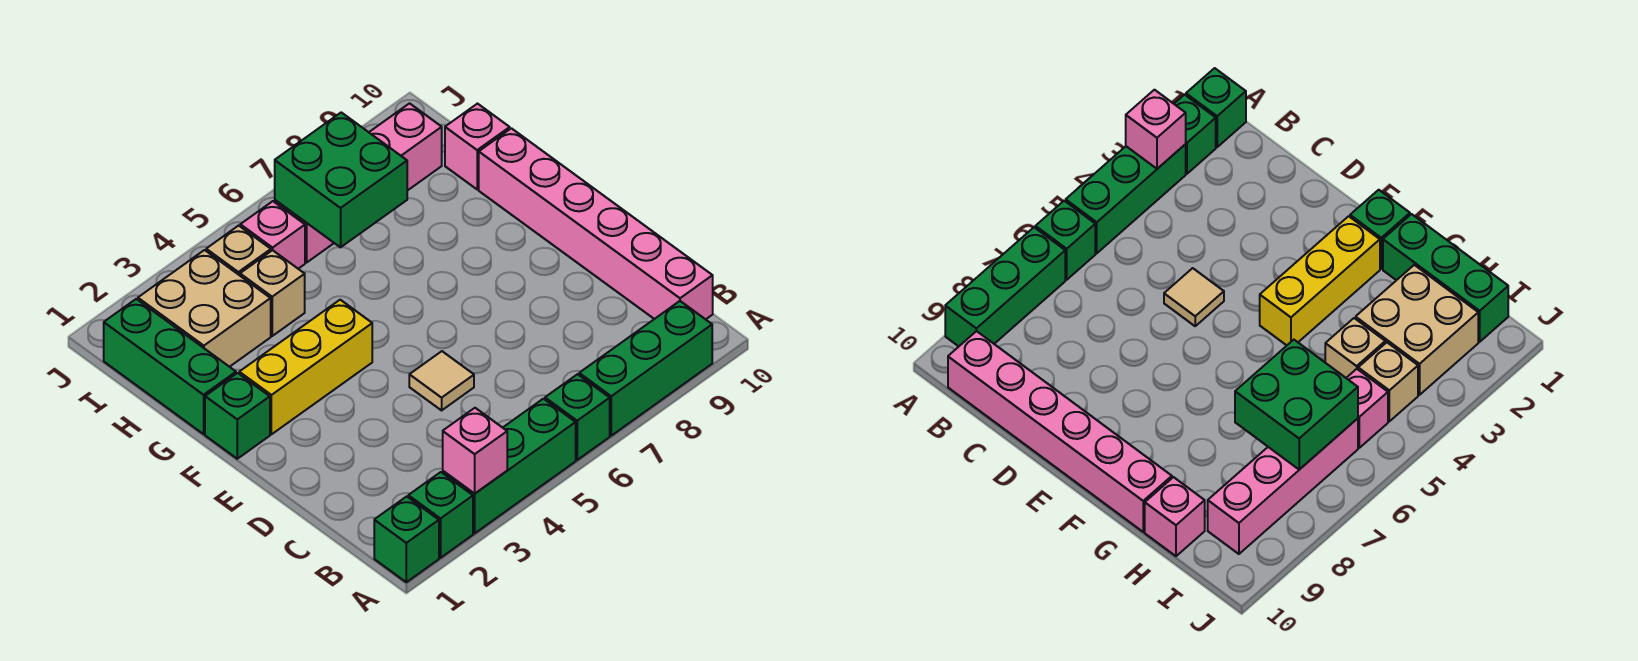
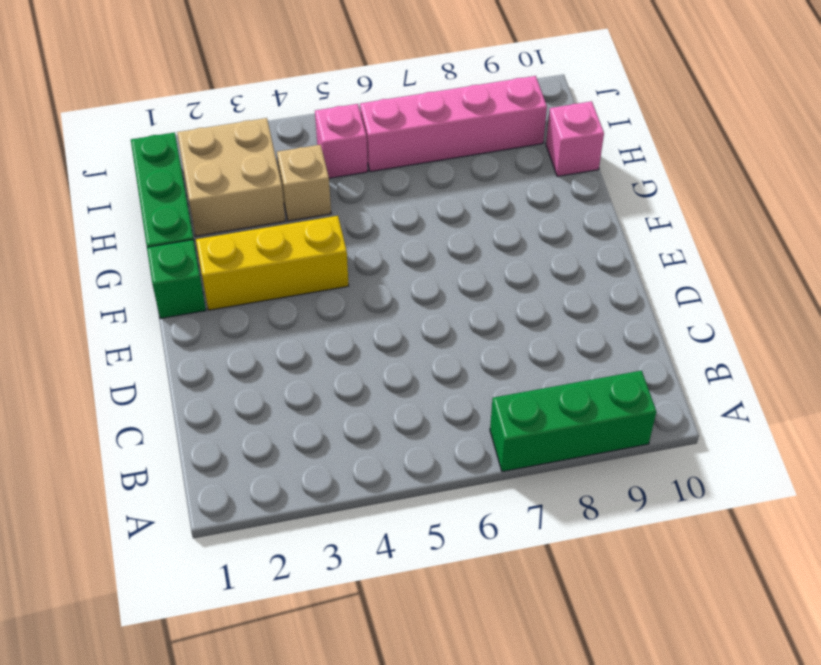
none -> green brick A1 level 1
none -> green brick A2 level 1
none -> green brick A3:A5 level 1

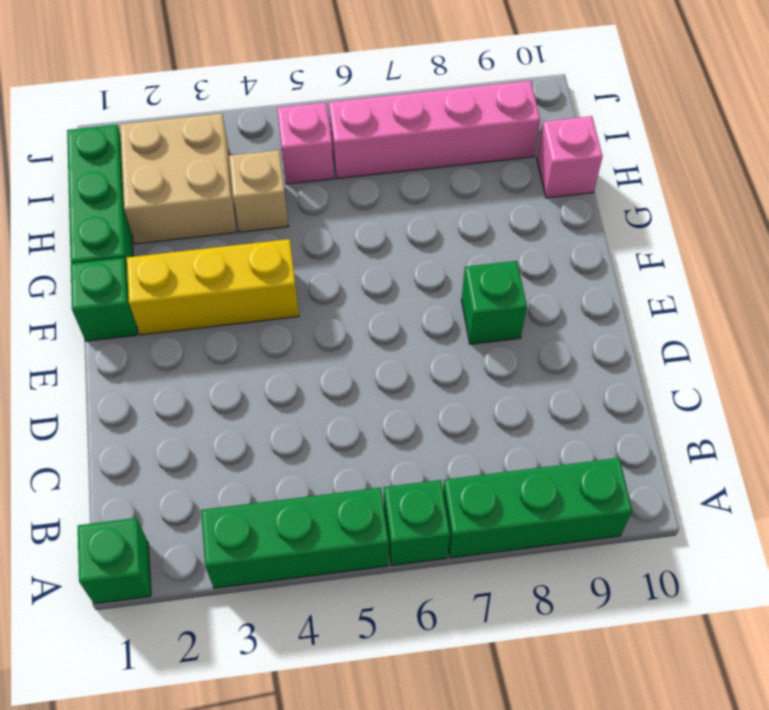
green brick E8 level 1 -> green brick A2 level 1
none -> pink brick B10:G10 level 1
none -> tan tile D5 level 1
none -> tan brick I4 level 1

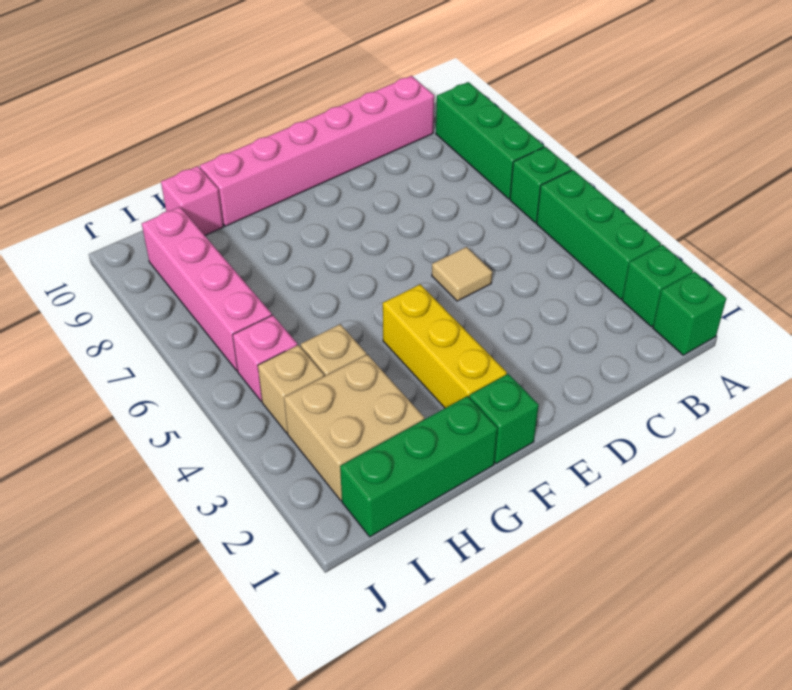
none -> pink brick A3 level 2
none -> green brick H6:I7 level 2

